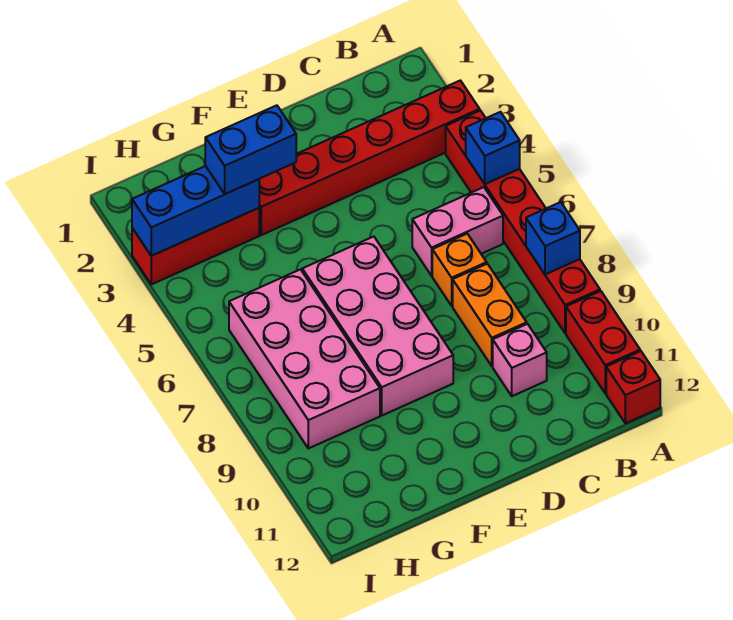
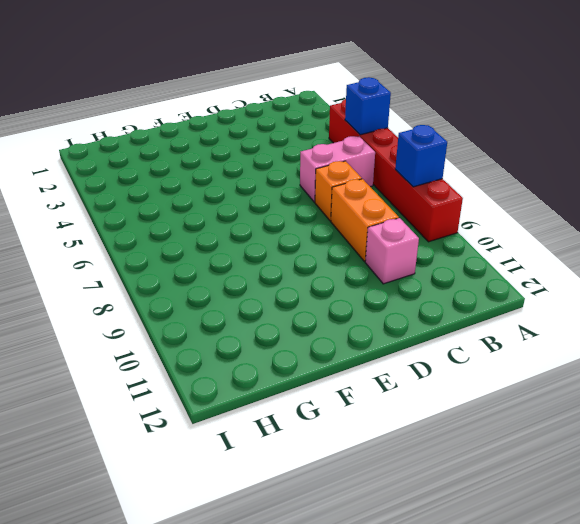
none -> red brick A3:F3 level 1
none -> red brick A10:A11 level 1
none -> red brick A12 level 1

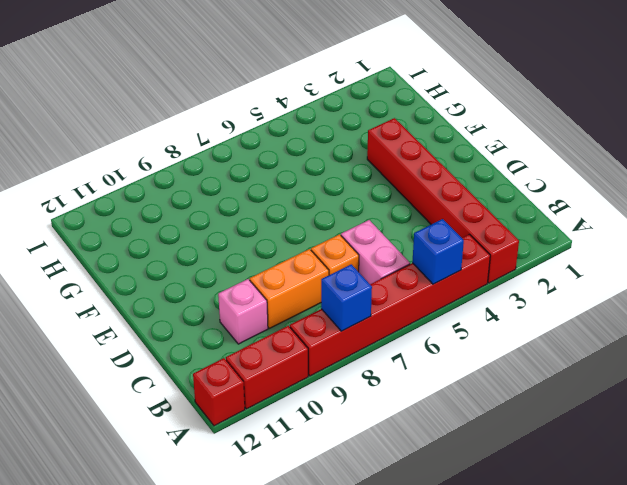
none -> pink brick E6:F9 level 1
none -> red brick G3:I3 level 1
none -> pink brick G6:H9 level 1

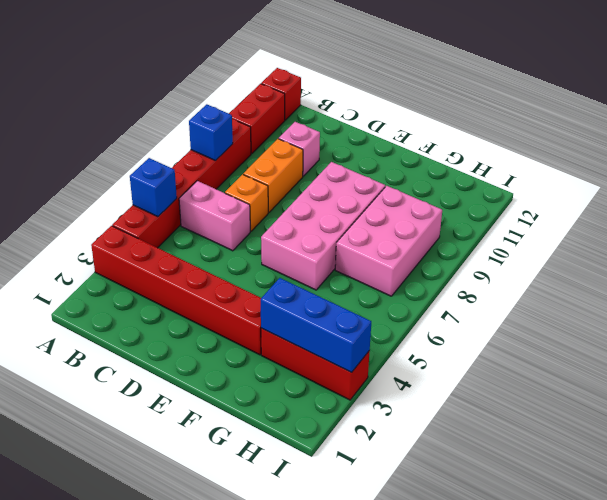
pink brick G7:H9 level 1 -> pink brick G6:H9 level 1
none -> blue brick F3:G3 level 3

